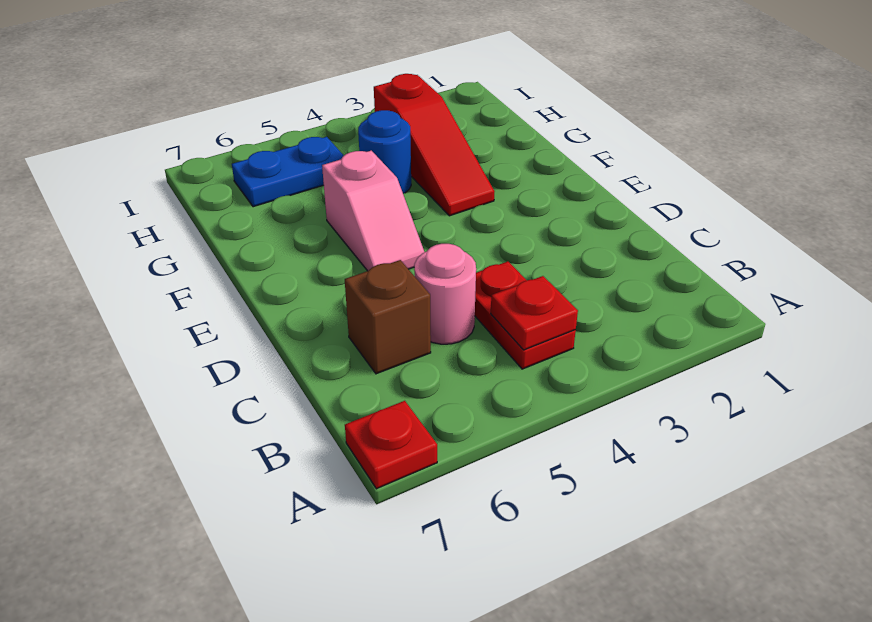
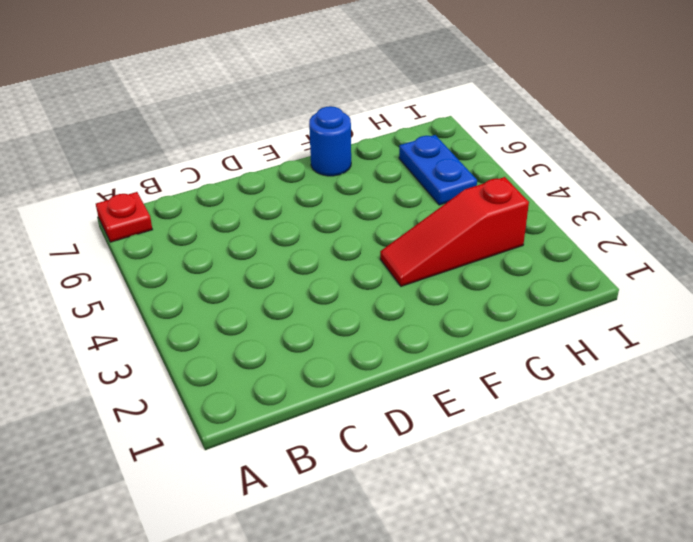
blue round brick F7 level 1 -> blue round brick G4 level 1
none -> red plate B4:C4 level 1
none -> pink round brick C5 level 1

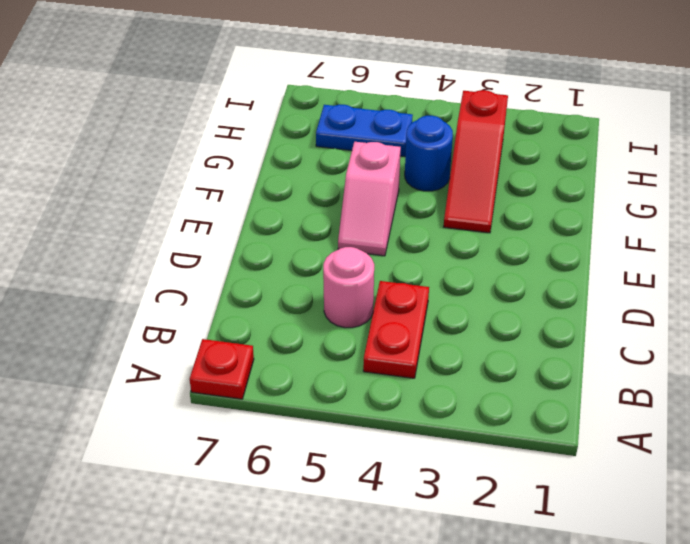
none -> brown brick C6 level 1
none -> red plate B4 level 2

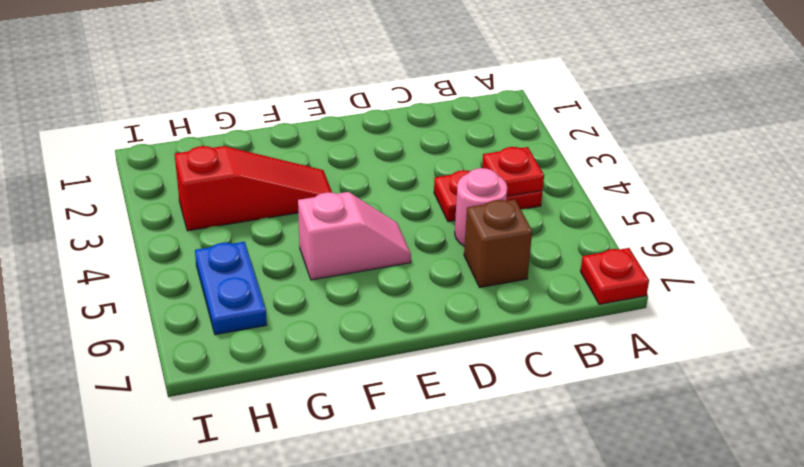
none -> blue round brick G4 level 1

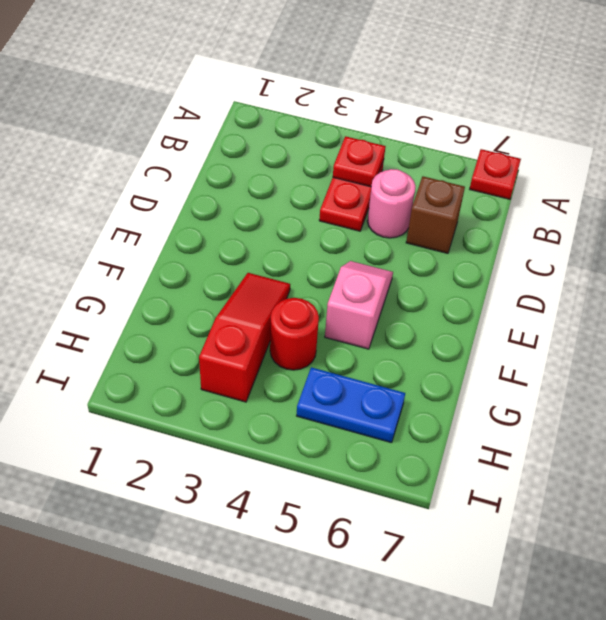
red round brick G4 level 1 -> blue round brick G4 level 1

